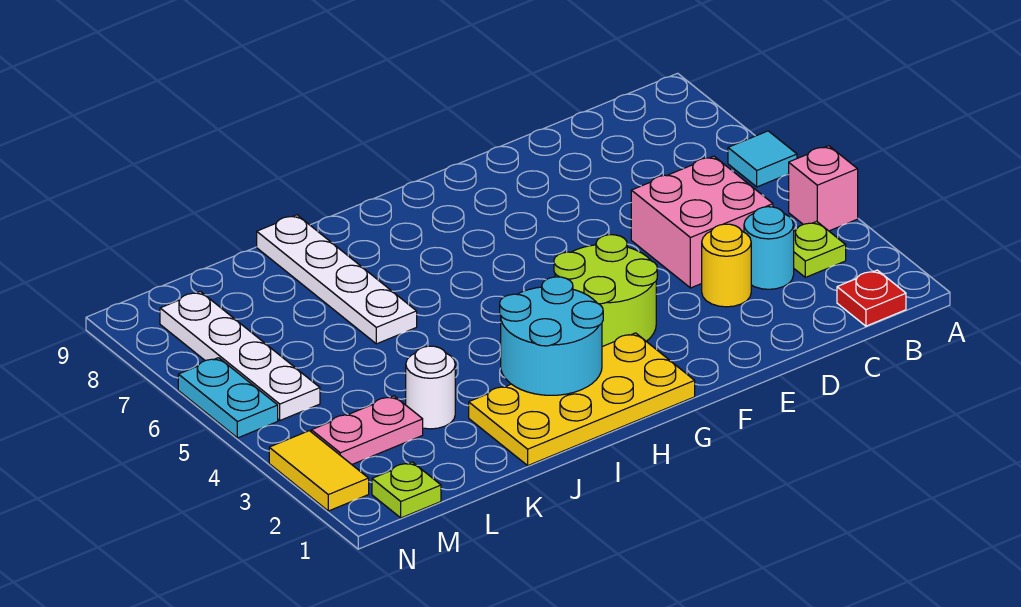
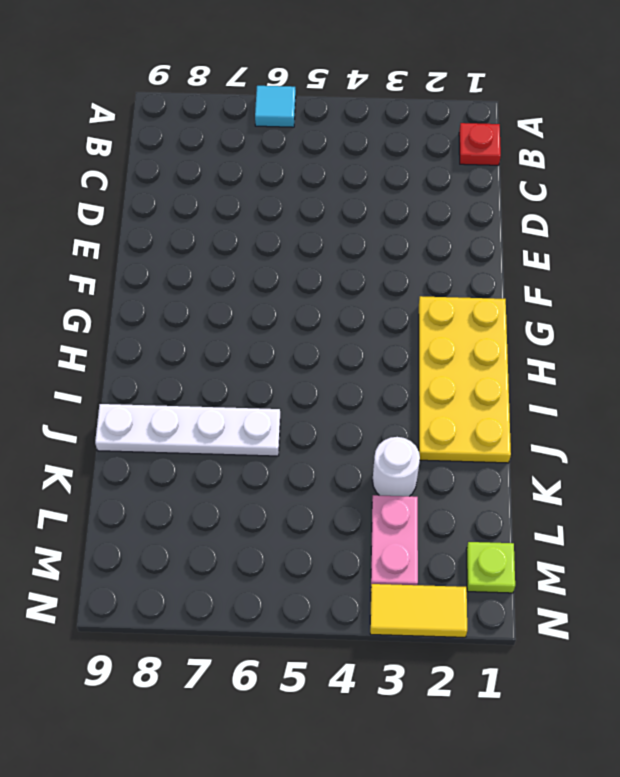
none -> pink brick A4 level 1
none -> lime plate B3 level 1
none -> cyan round brick C3 level 1

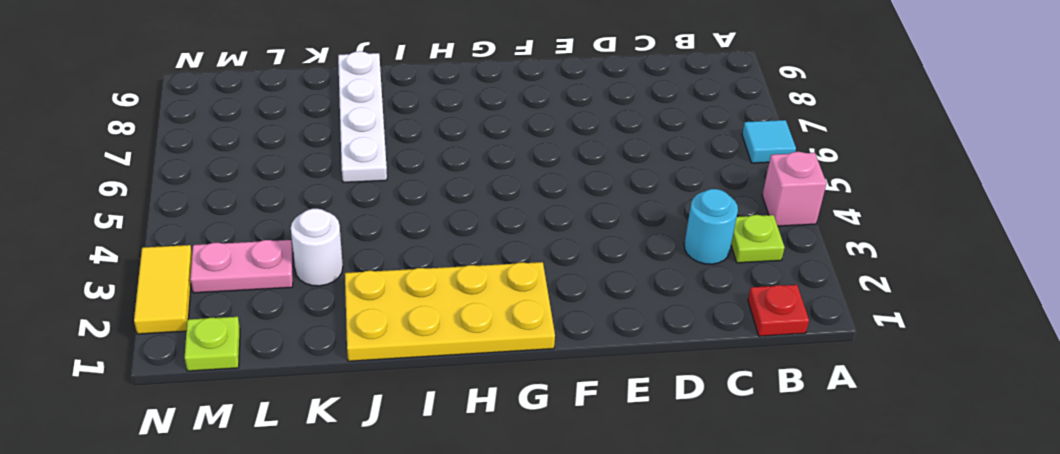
none -> pink brick C4:D5 level 1
none -> yellow round brick D3 level 1
none -> lime round brick F3:G4 level 1

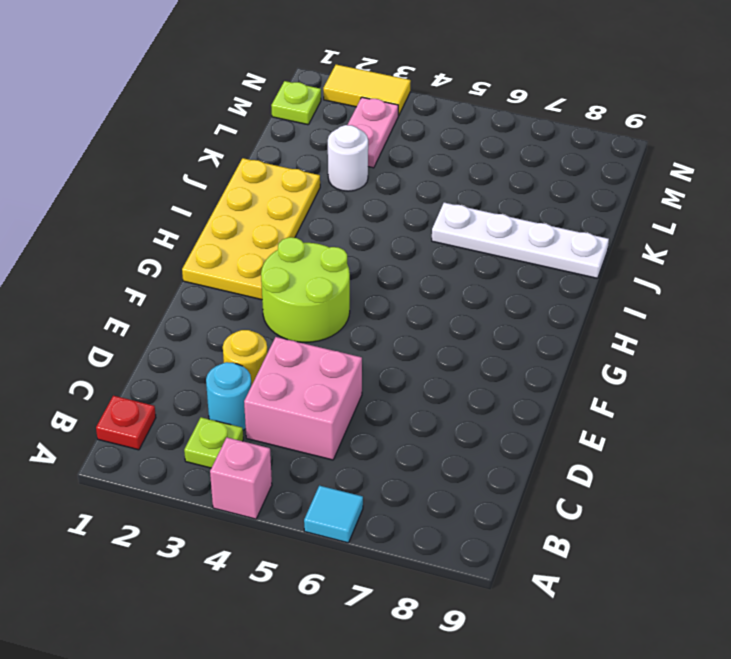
none -> white plate M5:M8 level 1
none -> cyan plate N5:N6 level 1
none -> cyan round brick H2:I3 level 2

